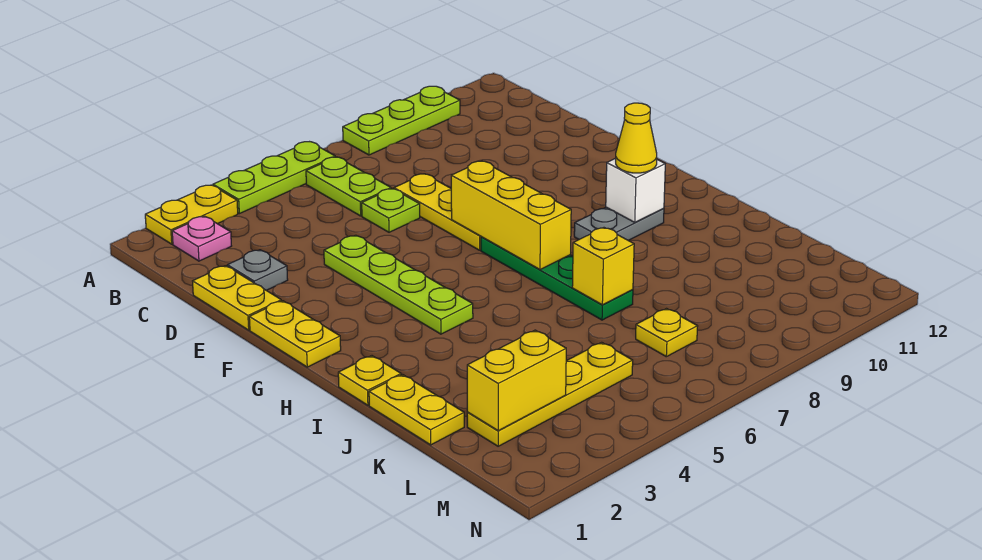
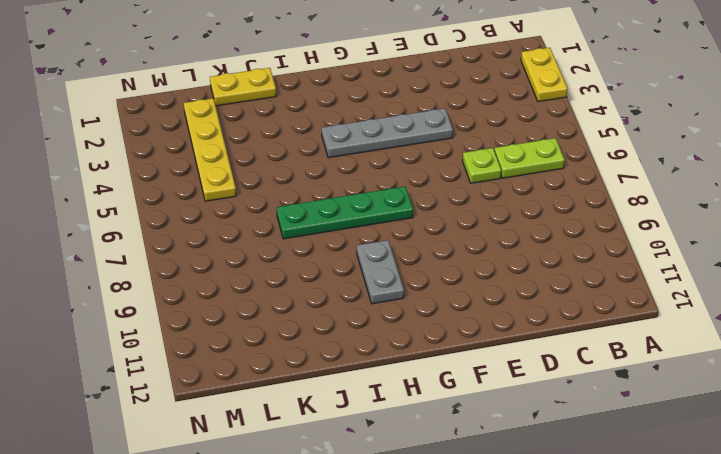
grey plate E4:H4 level 1 -> lime plate E4:H4 level 1
none -> lime plate A4:A6 level 1
none -> lime plate A8:A10 level 1
none -> pink plate B2 level 1

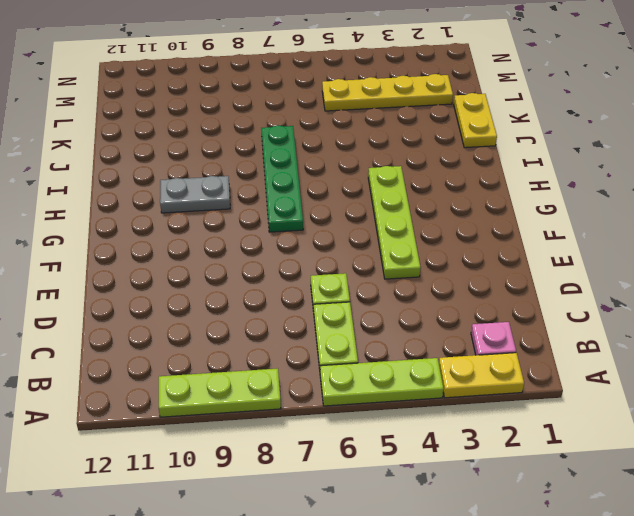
none -> yellow plate D1:E1 level 1
none -> grey plate D2 level 1
none -> yellow plate D7:F7 level 1

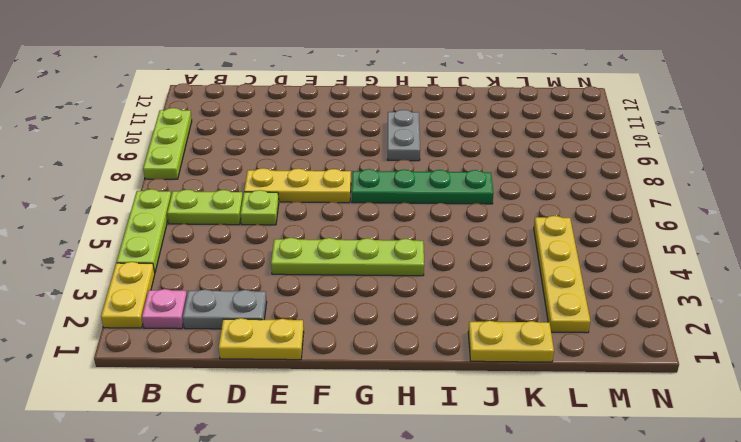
grey plate C2:D2 level 1 -> grey plate D2 level 1
none -> yellow plate F1:G1 level 1
none -> yellow plate I1 level 1
none -> yellow plate L7 level 1

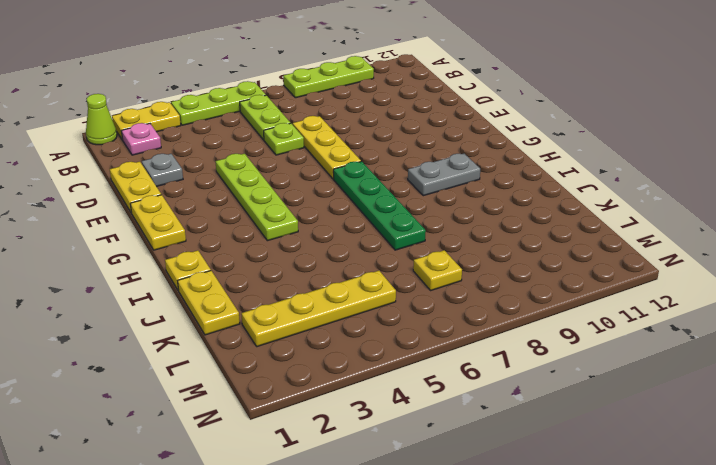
lime cone A1 level 1 -> none
none -> yellow brick F7:H7 level 2
none -> white brick H10 level 2
none -> yellow brick J7 level 2

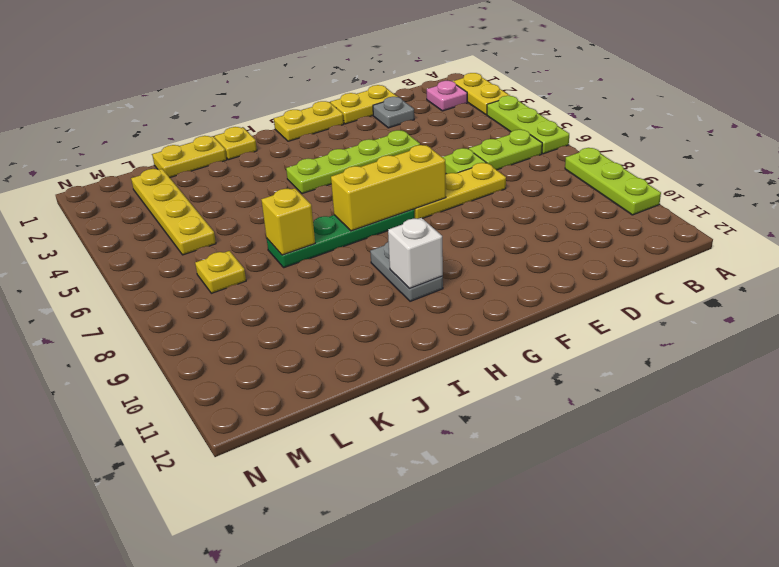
none -> yellow brick L2:L3 level 2
none -> yellow cone H10 level 3

